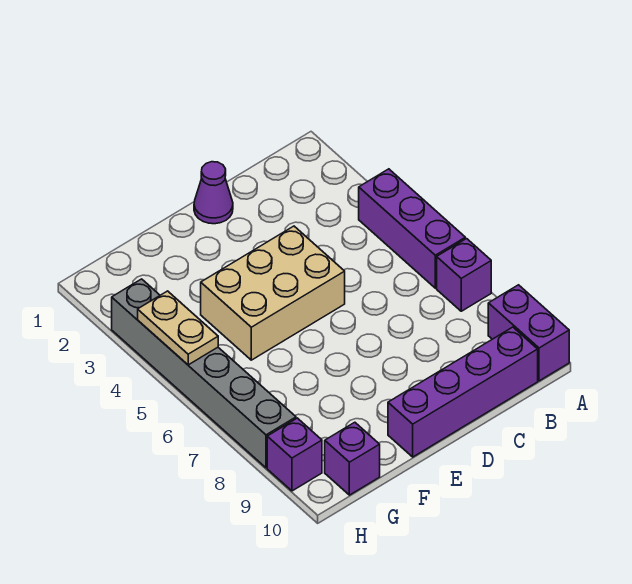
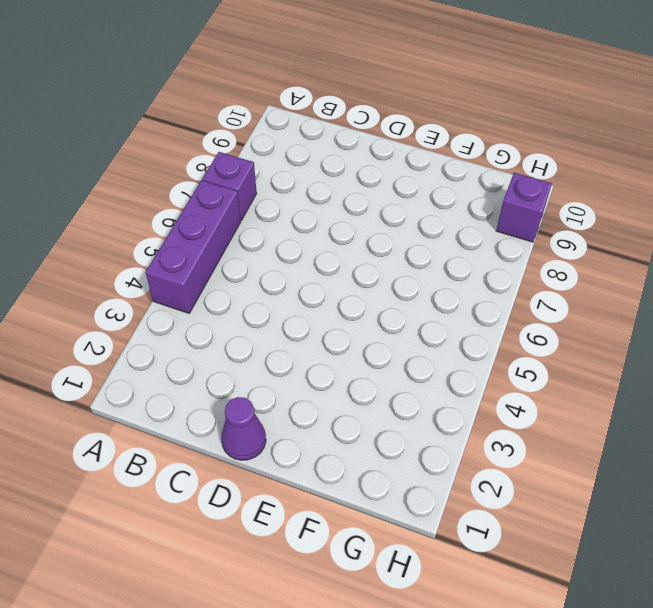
none -> purple brick A9:A10 level 1
none -> purple brick B10:E10 level 1

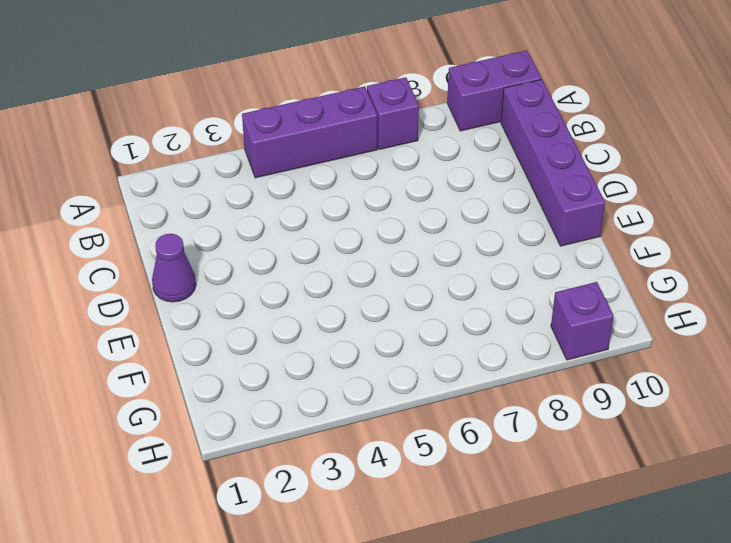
none -> tan brick D4:F5 level 1
none -> purple brick G10 level 1

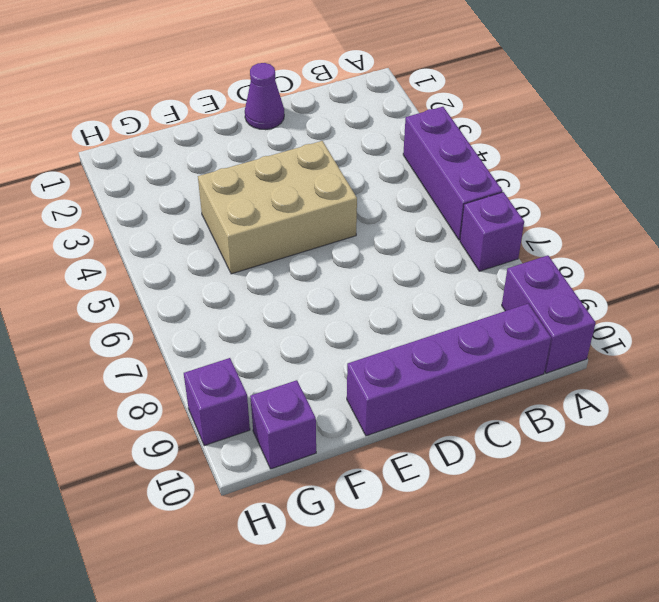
none -> grey brick H3:H8 level 1
none -> tan plate H4:H5 level 2

